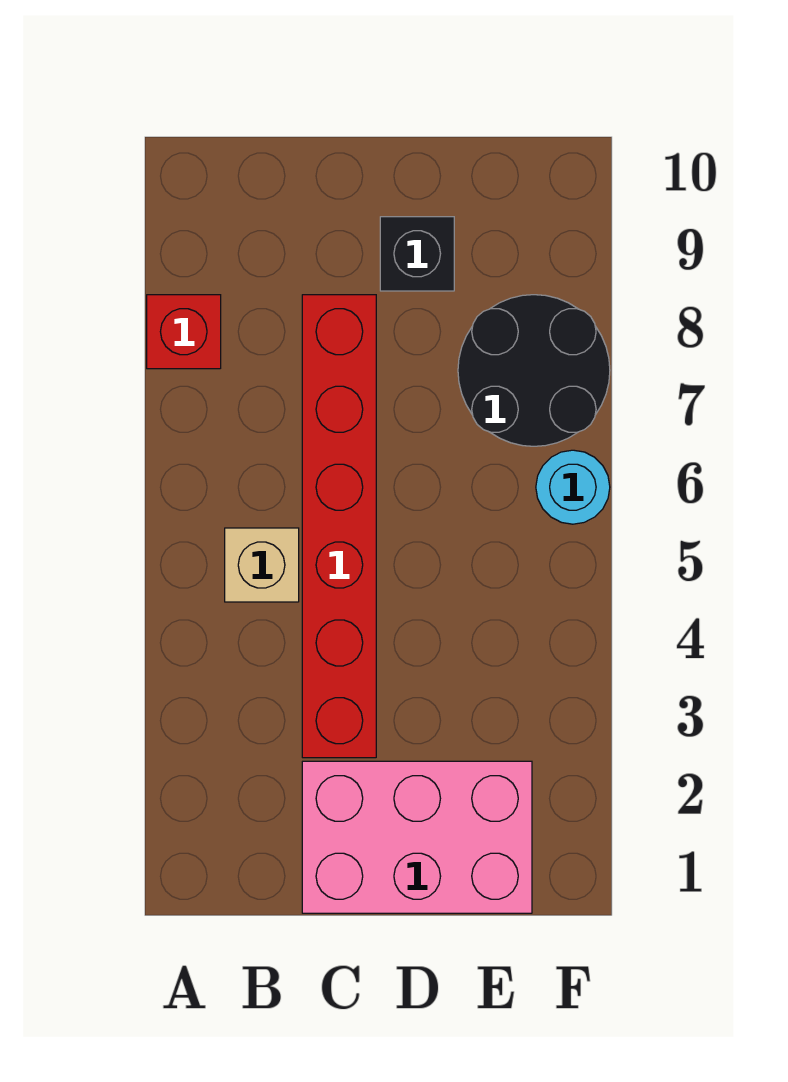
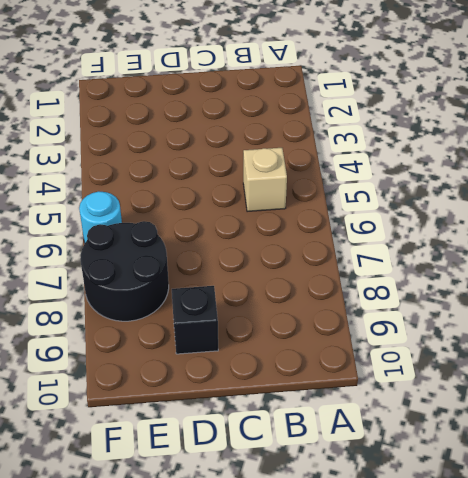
none -> red brick A8 level 1
none -> pink brick C1:E2 level 1

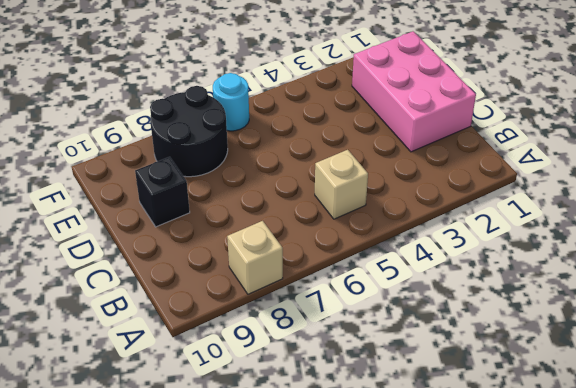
tan brick A8 level 1 -> red brick A8 level 1
none -> red brick C3:C8 level 1

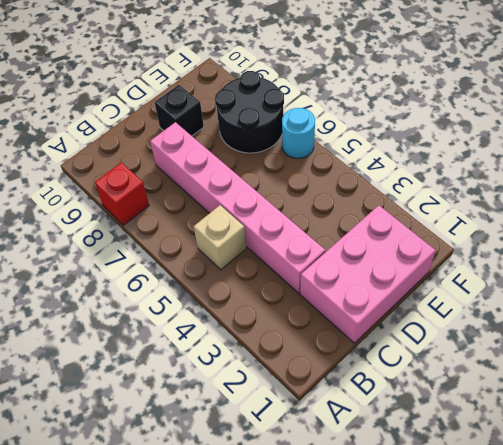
pink brick C3:C8 level 1 -> red brick C3:C8 level 1

